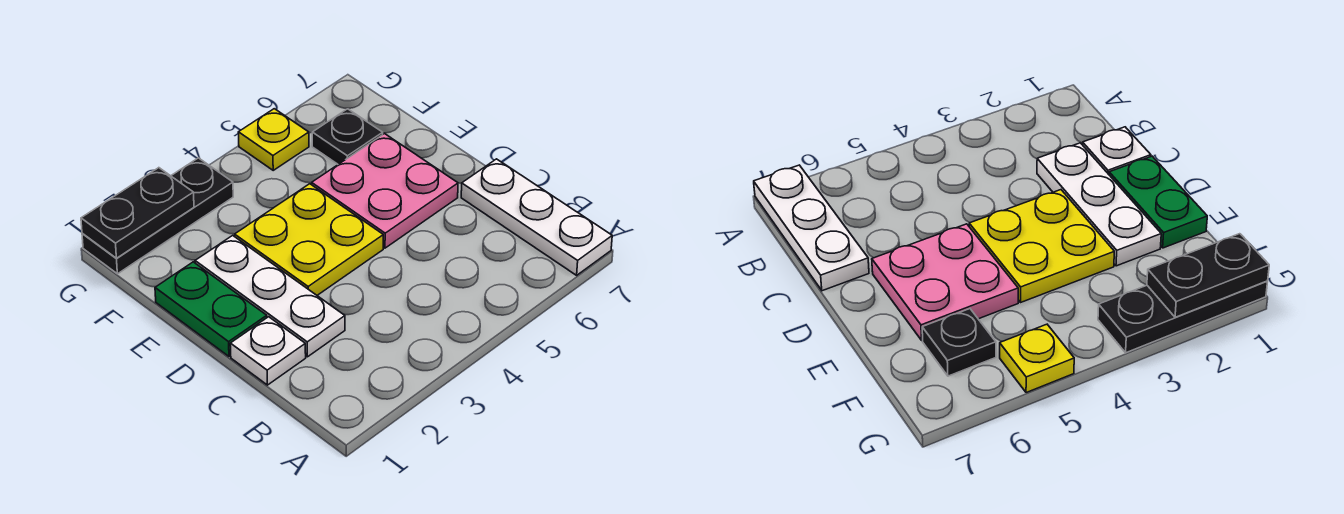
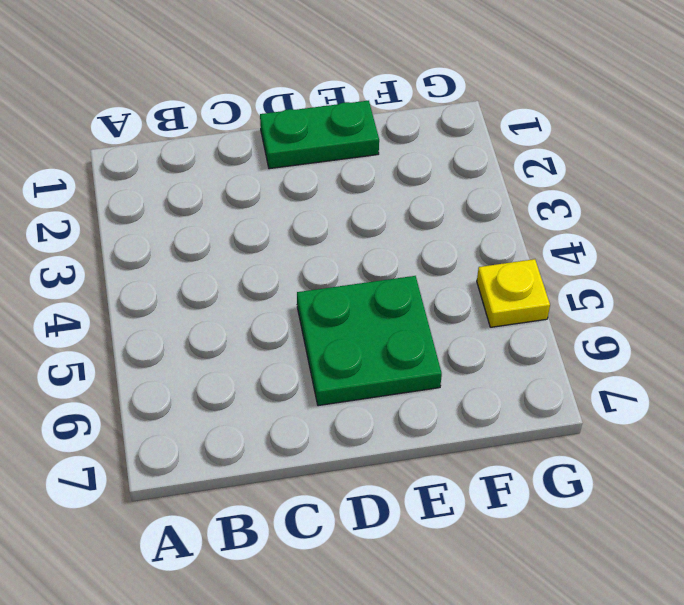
green plate D5:E6 level 1 -> pink plate D5:E6 level 1
none -> white plate A7:C7 level 1
none -> white plate C1 level 1

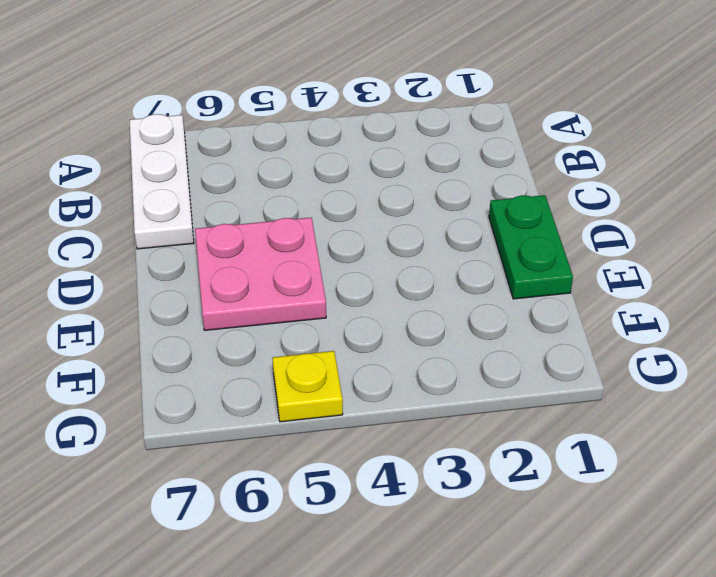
none -> white plate C1 level 1
none -> white plate C2:E2 level 1

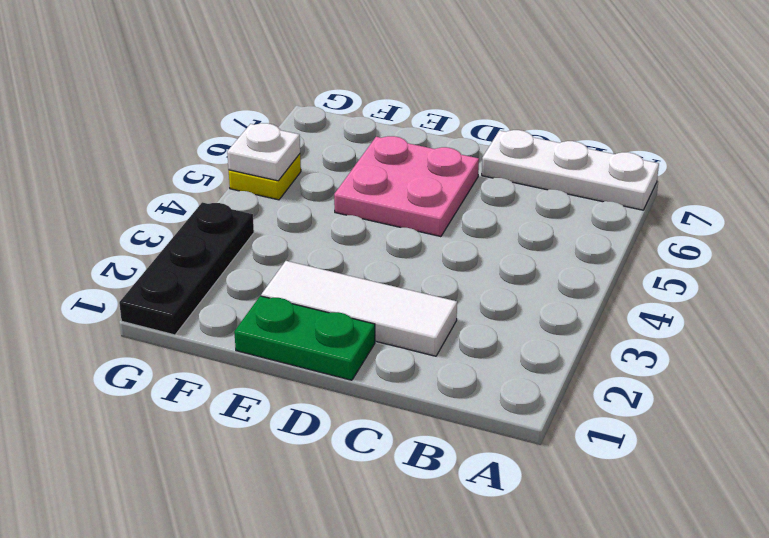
white tile C2:E2 level 1 -> white plate C2:E2 level 1
white plate G5 level 2 -> white plate C1 level 1
none -> yellow plate D3:E4 level 1
none -> black plate F6 level 1

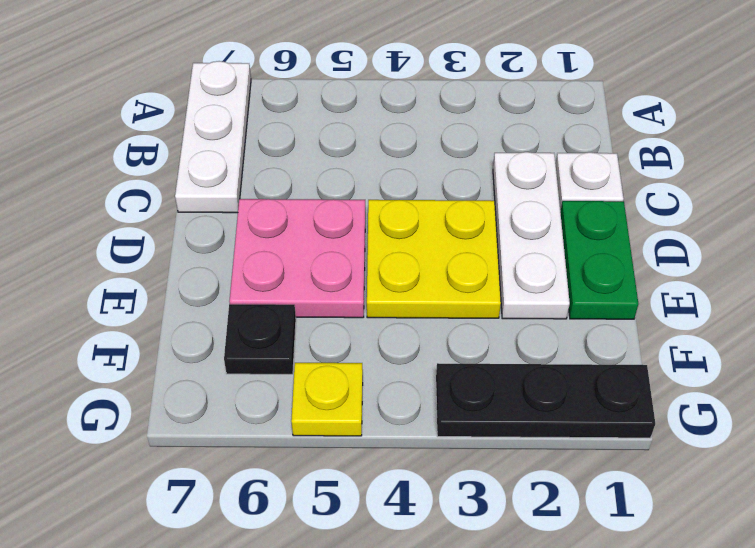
none -> black plate G1:G2 level 2

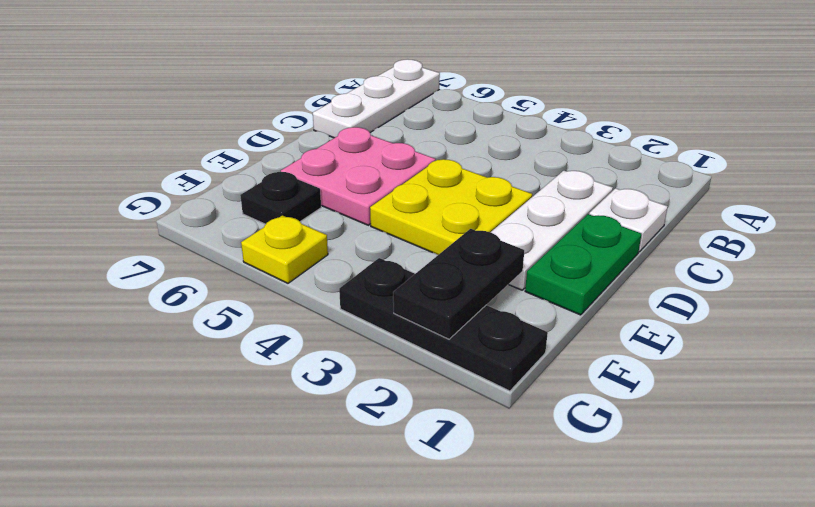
black plate F2:G2 level 2 -> black plate G1:G2 level 2

